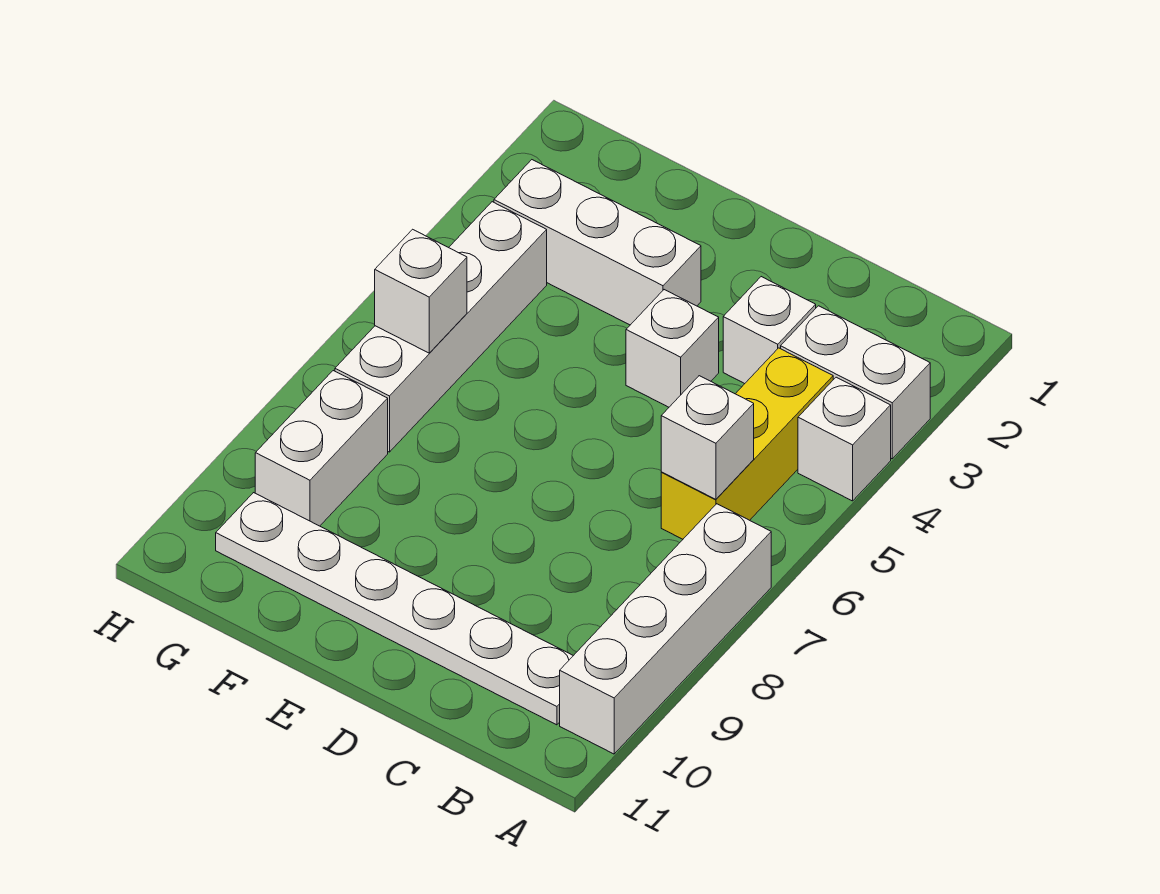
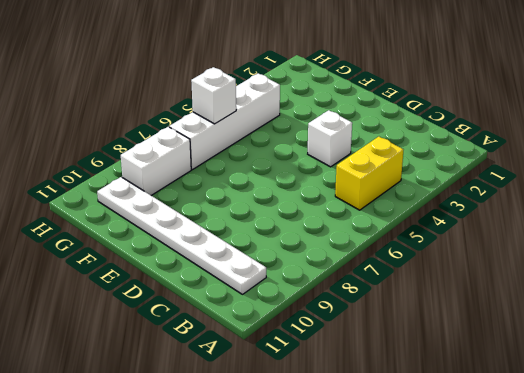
yellow brick B4:B5 level 1 -> yellow brick B4:B6 level 1
none -> white brick A3:B3 level 1
none -> white brick A4 level 1
none -> white brick A7:A10 level 1

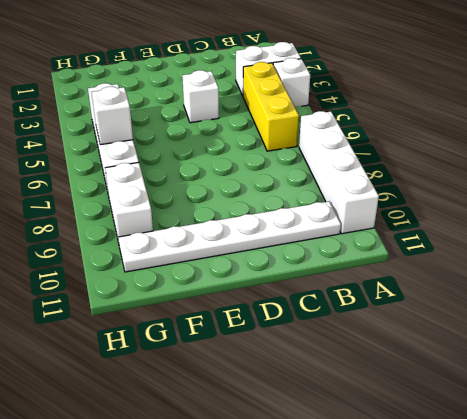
none -> white brick C3 level 1
none -> white brick E3:G3 level 1
none -> white brick B6 level 2

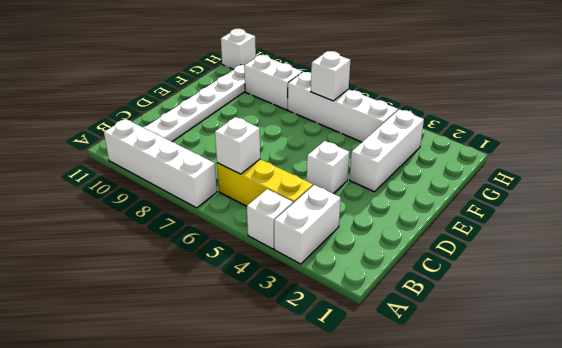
white brick H11 level 1 -> white brick C3 level 1

